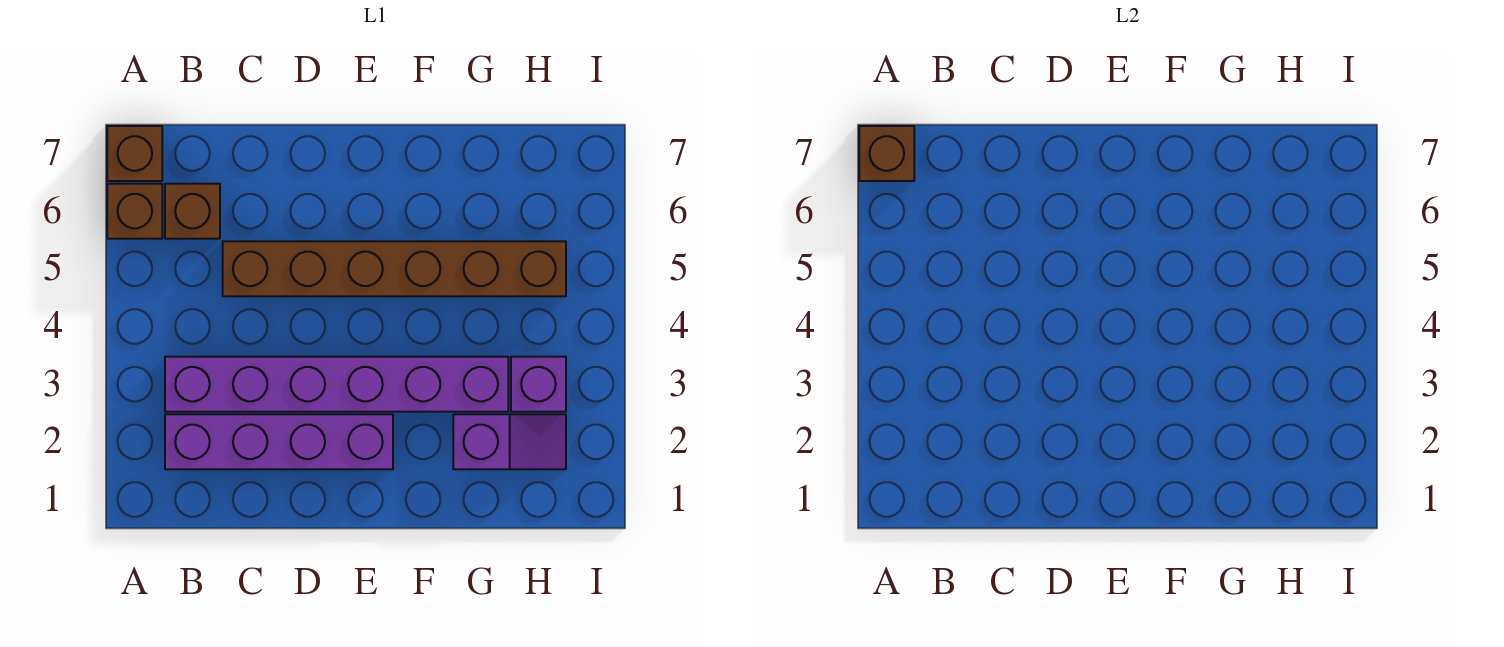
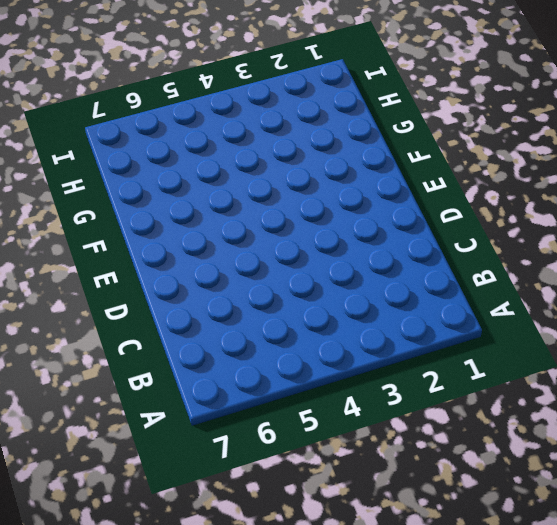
none -> brown brick A6 level 1
none -> brown brick A7 level 1

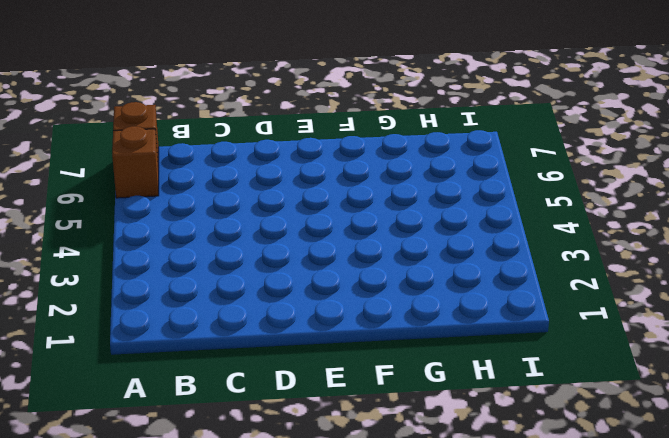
none -> purple brick B2:E2 level 1
none -> purple brick B3:G3 level 1

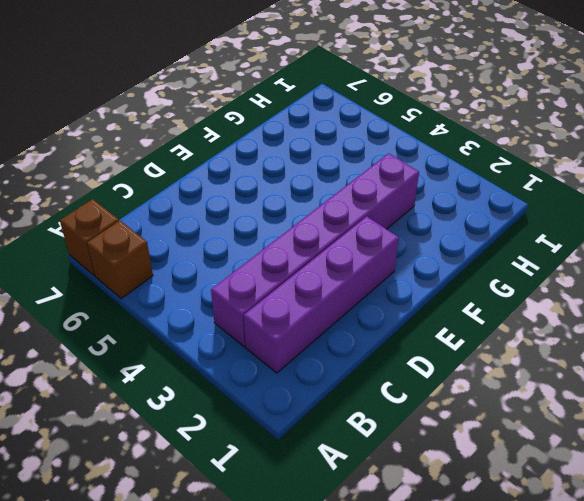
none -> brown brick B6 level 1
none -> brown brick C5:H5 level 1

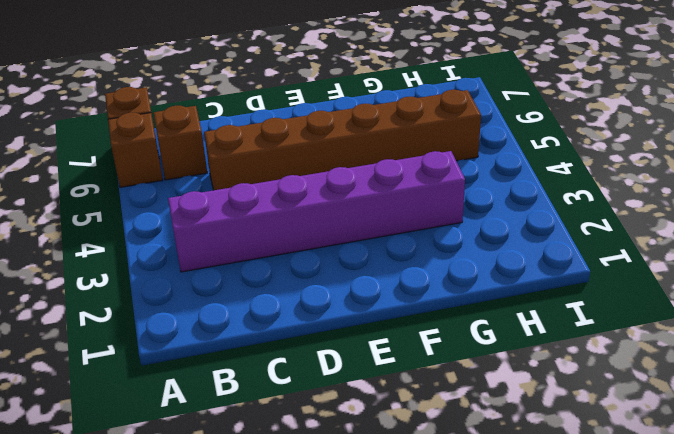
none -> purple brick B2:E2 level 1
none -> purple slope G2:H2 level 1 top G

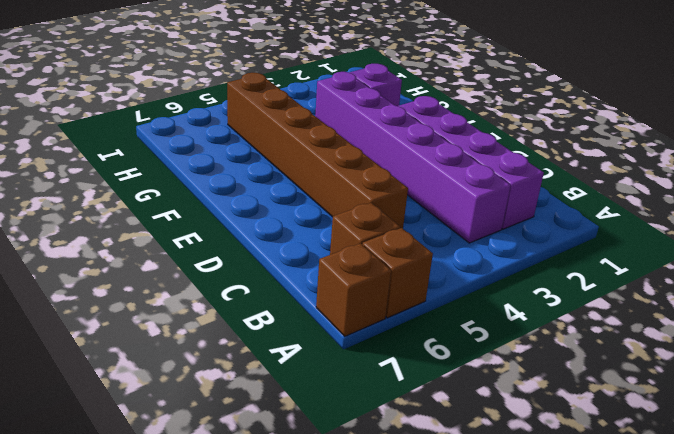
none -> purple brick H3 level 1
none -> brown brick A7 level 2

